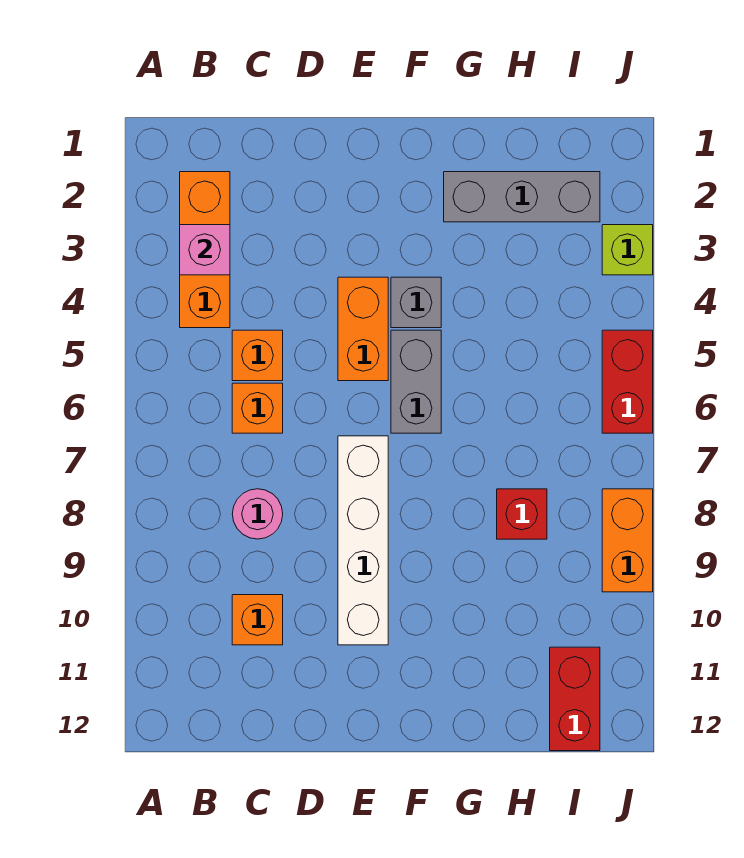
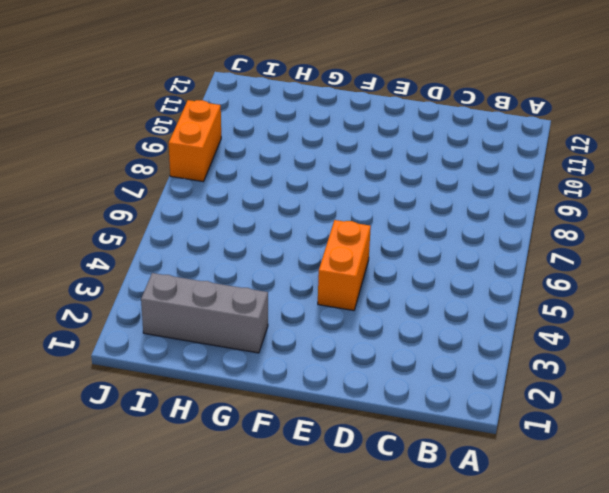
none -> orange brick B2:B4 level 1
none -> orange brick C5 level 1
none -> orange brick C6 level 1

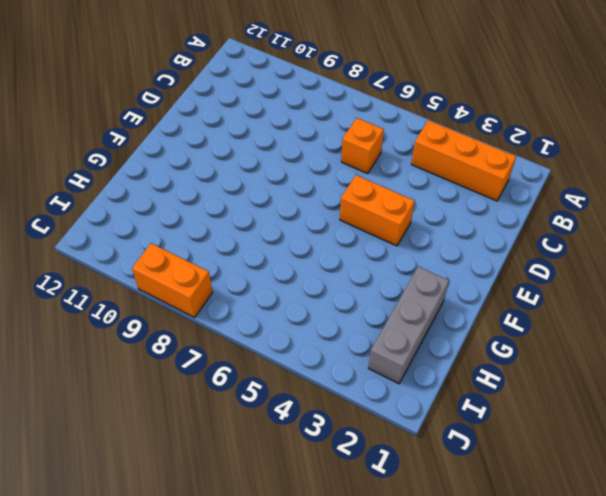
none -> orange brick C5 level 1
none -> pink round brick C8 level 1
none -> orange brick C10 level 1

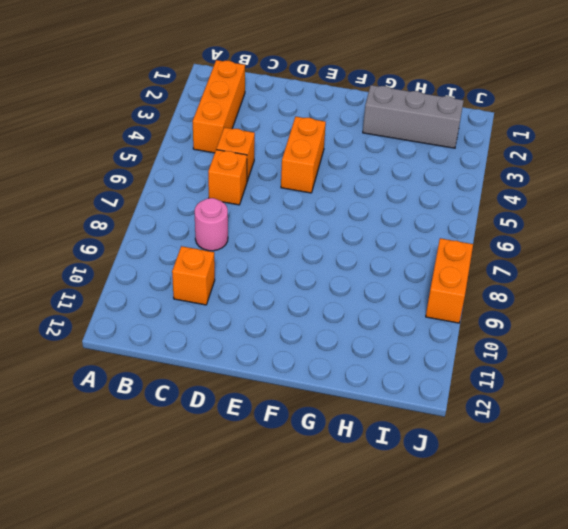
none -> white brick E7:E10 level 1
none -> grey brick F4 level 1
none -> grey brick F5:F6 level 1

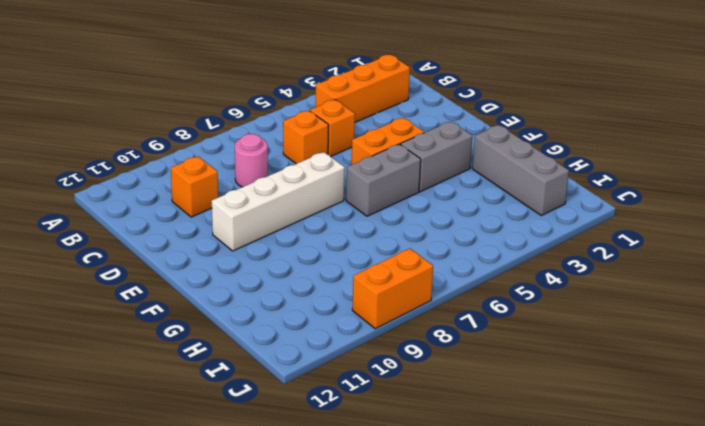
grey brick F3:F4 level 1 -> grey brick F4 level 1
none -> red brick H8 level 1
none -> red brick I11:I12 level 1
none -> lime brick J3 level 1

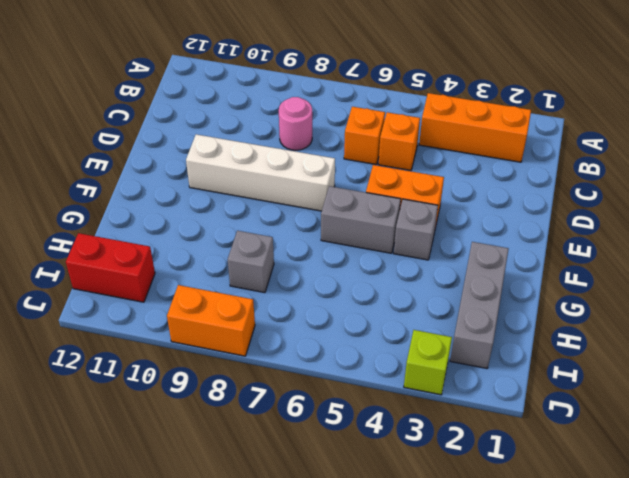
grey brick H8 level 1 -> red brick H8 level 1
none -> orange brick C10 level 1
none -> red brick J5:J6 level 1
none -> pink brick B3 level 2

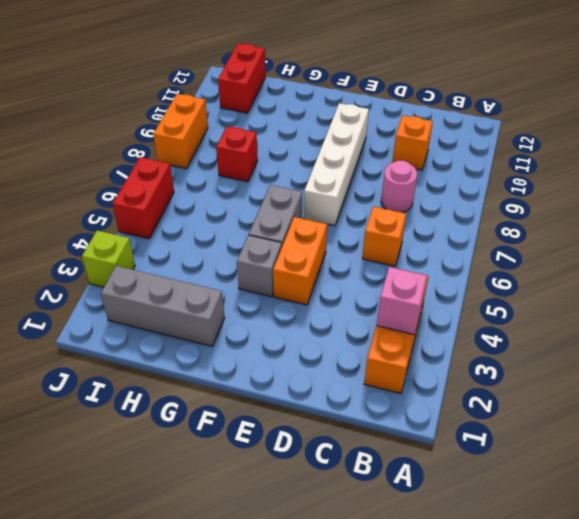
none -> orange brick C5 level 1

